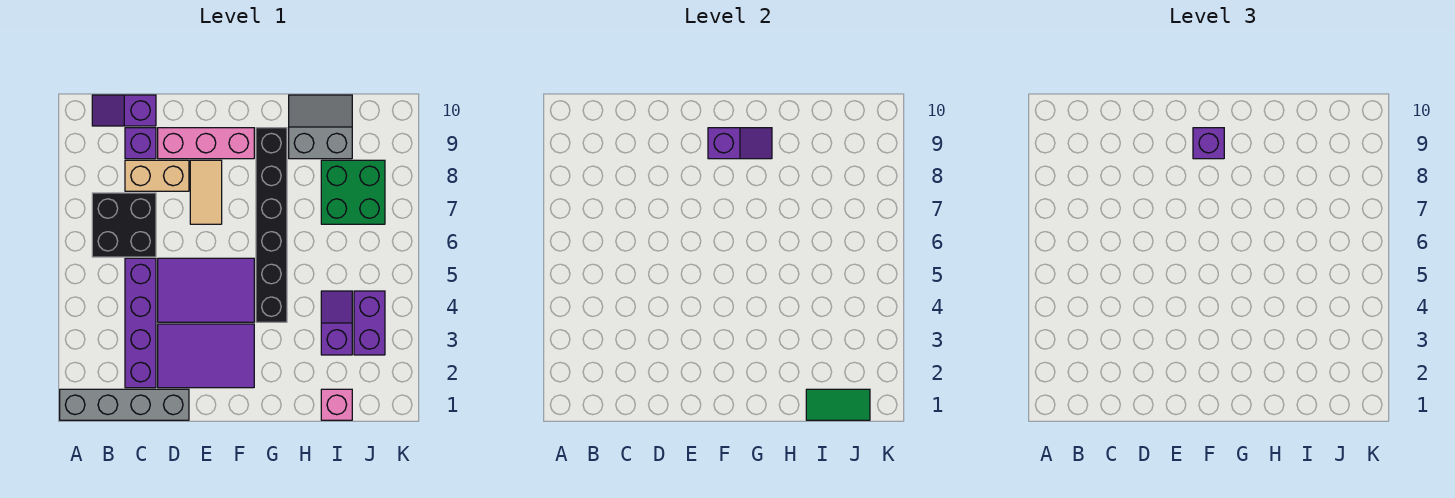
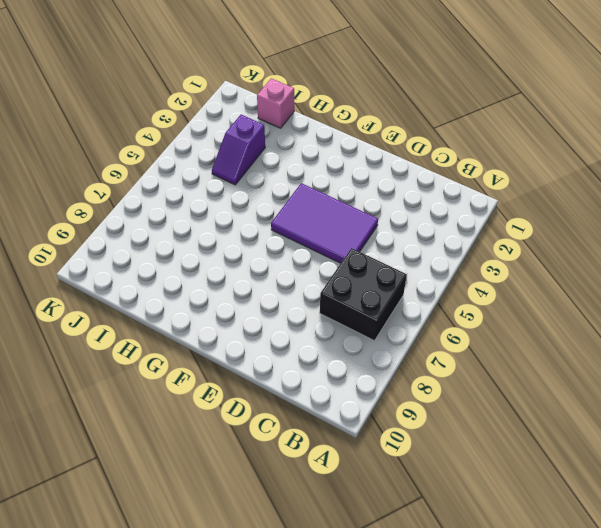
none -> grey brick A1:D1 level 1
none -> purple slope B10:C10 level 1 top C
none -> purple brick C2:C5 level 1

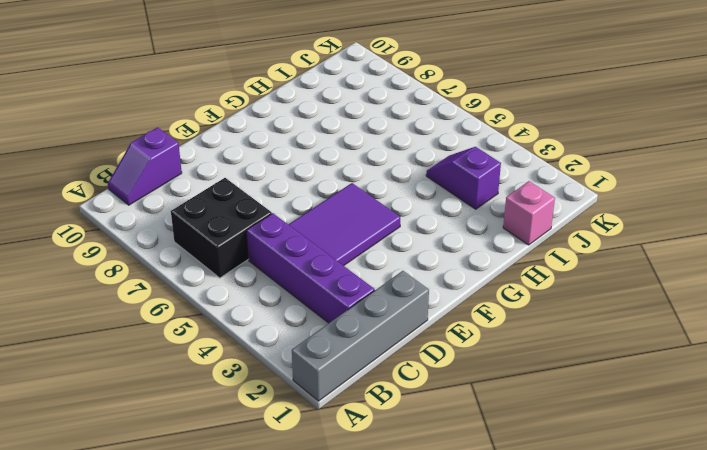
none -> tan brick C8:D8 level 1
none -> purple brick C9 level 1
none -> purple tile D2:F3 level 1

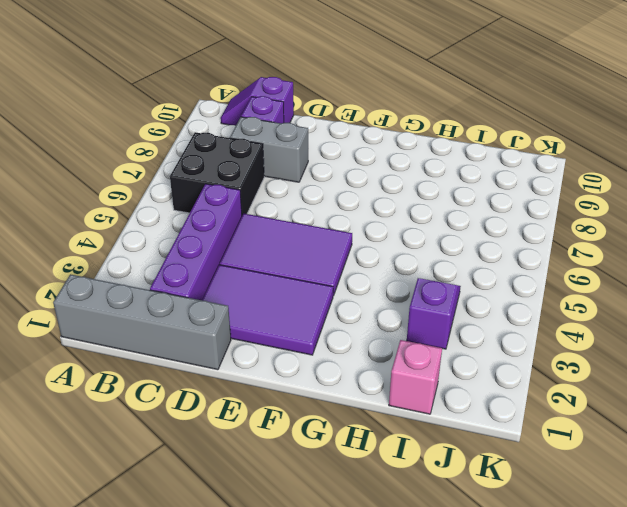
grey brick C8:D8 level 1 -> tan brick C8:D8 level 1
none -> pink brick D9:F9 level 1
none -> tan tile E7:E8 level 1
none -> black brick G4:G9 level 1

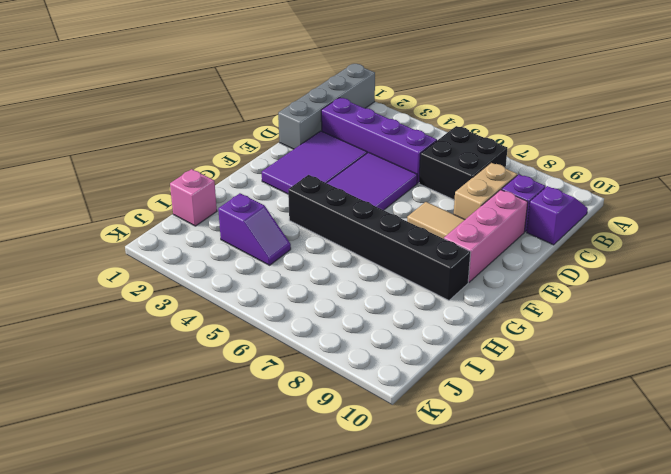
none -> grey slope H9:I10 level 1 top 9
none -> green brick I7:J8 level 1
none -> purple brick J3:J4 level 1

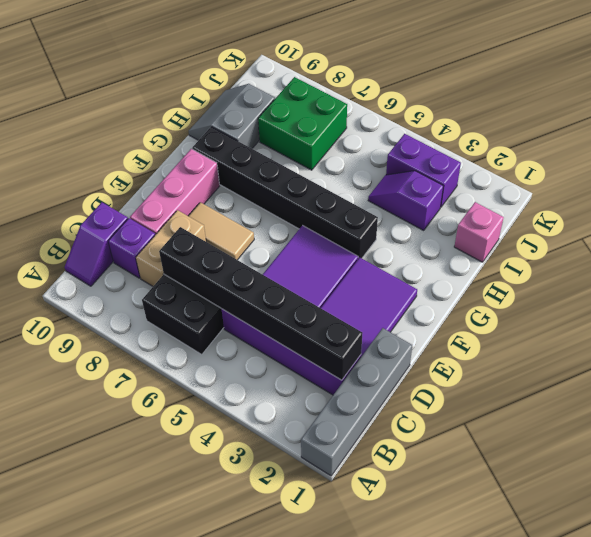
black brick C2:C7 level 2 -> none
none -> purple slope F9:G9 level 2 top F
none -> green tile I1:J1 level 2
none -> purple brick F9 level 3

